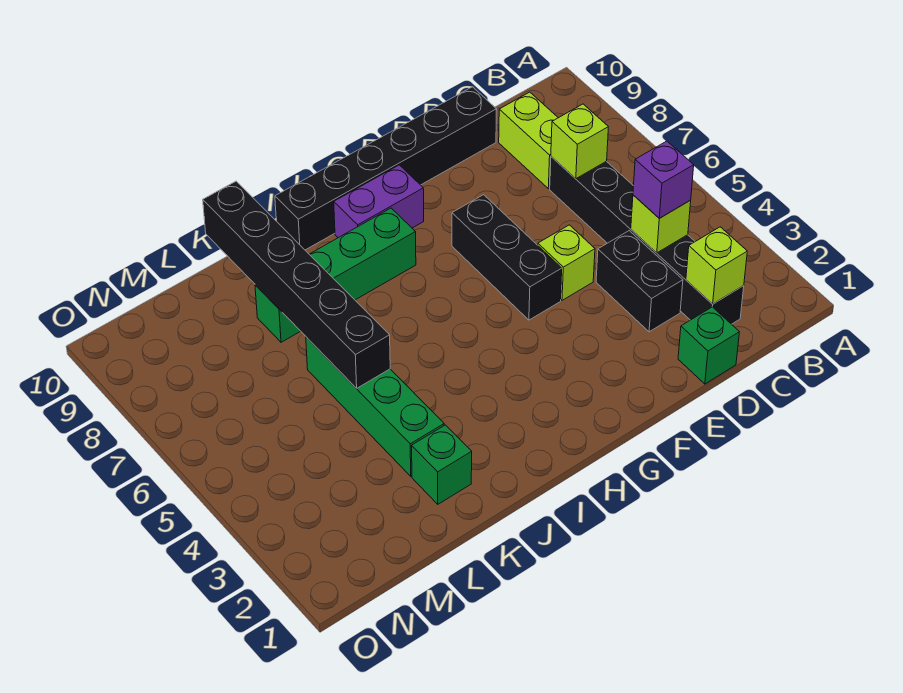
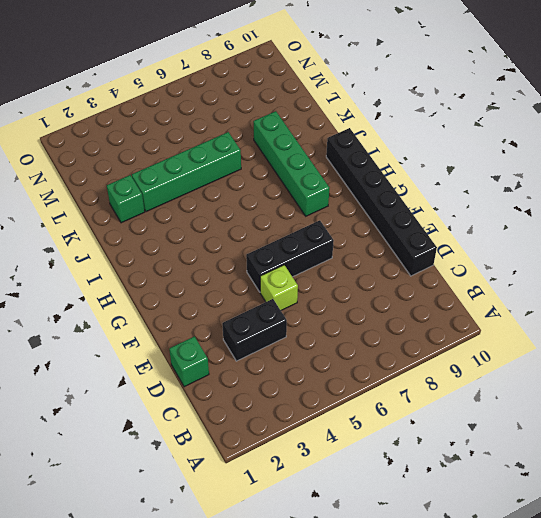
none -> black brick C2:C7 level 1
none -> lime brick C8:C9 level 1
none -> purple brick G9:H9 level 1

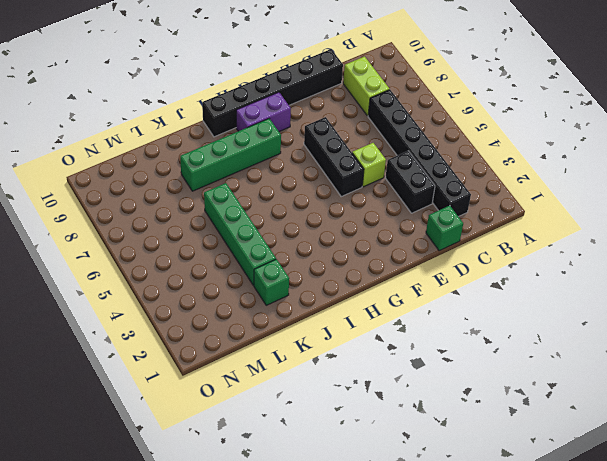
none -> lime brick C2 level 2
none -> lime brick C4 level 2
none -> lime brick C7 level 2

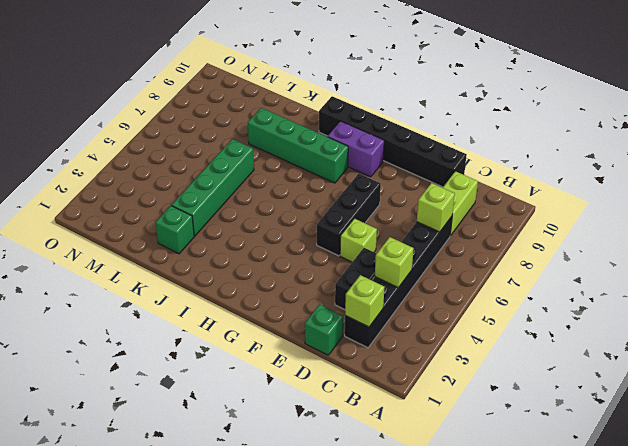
none -> black brick K5:K10 level 2
none -> purple brick C4 level 3

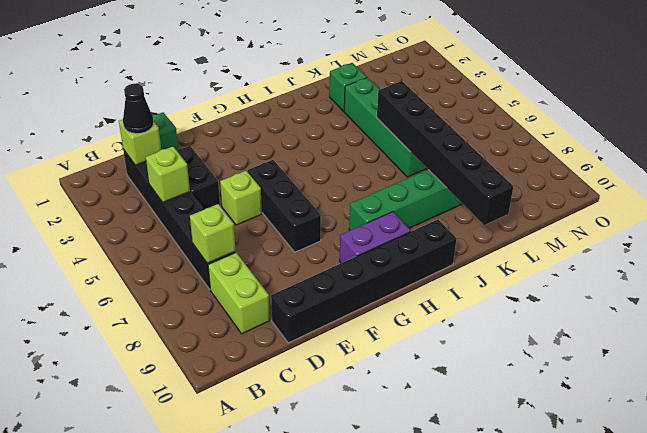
black cone C2 level 3 -> none
none -> purple brick C4 level 3

